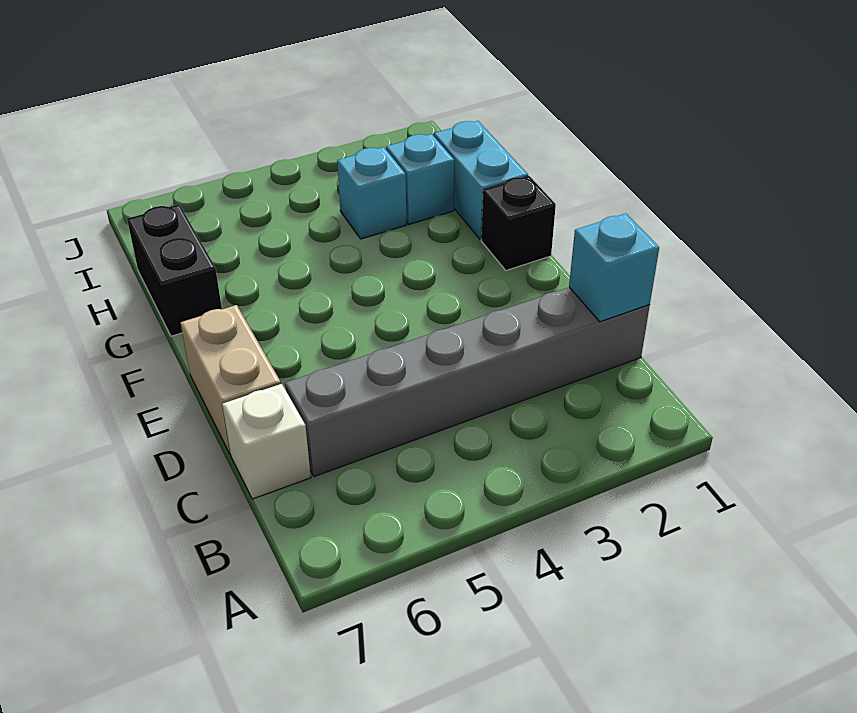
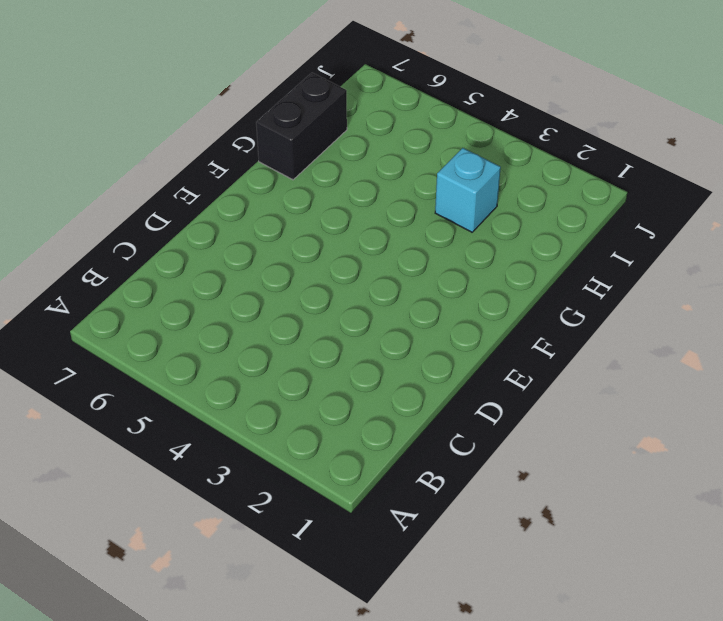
none -> grey brick C1:C6 level 1
none -> white brick C7 level 1

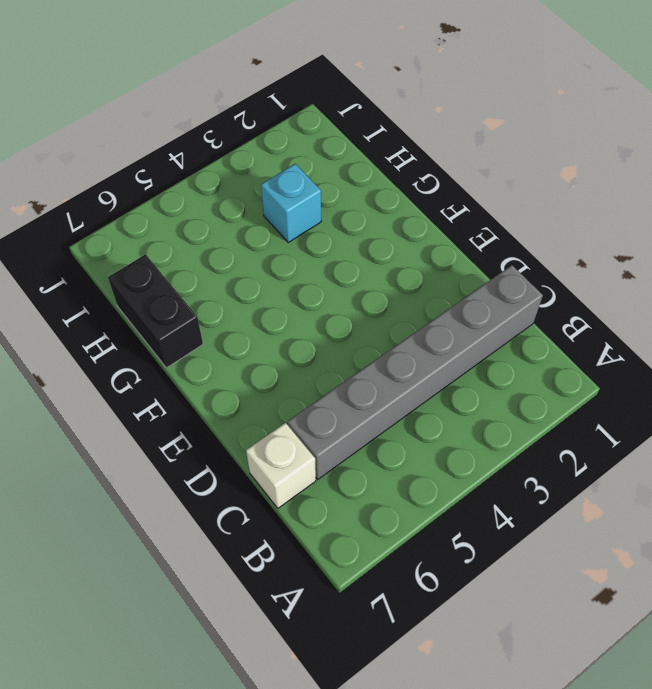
none -> tan brick D7:E7 level 1
none -> black brick F1 level 1

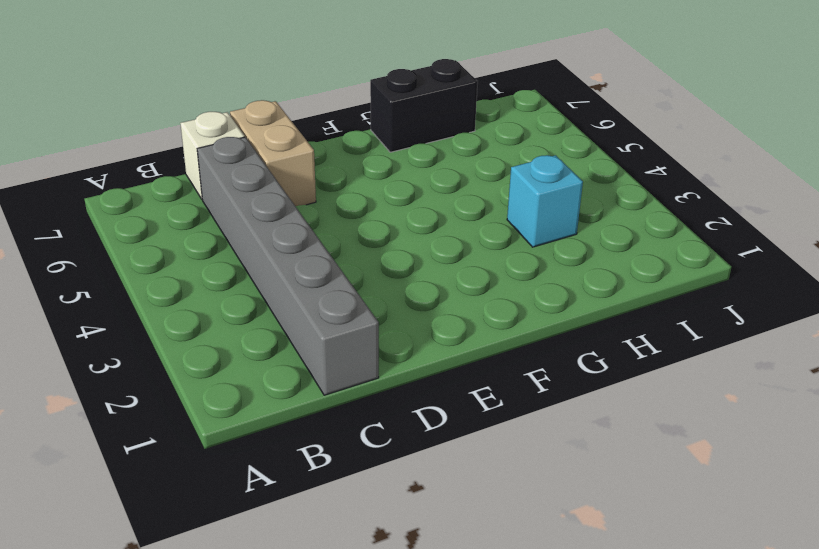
tan brick D6:D7 level 1 -> tan brick D7:E7 level 1
none -> black brick F1 level 1
none -> cyan brick G1:H1 level 1

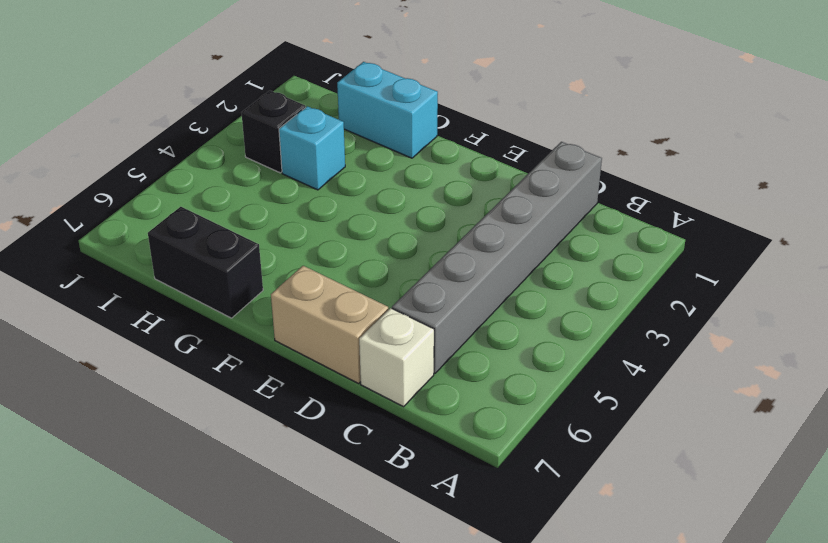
black brick I3 level 1 -> black brick F1 level 1
none -> cyan brick H2 level 1
none -> cyan brick C1 level 2

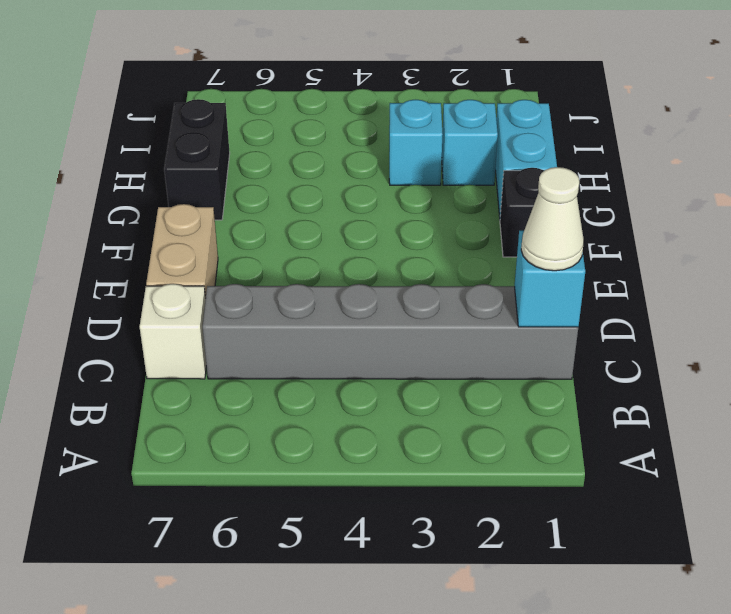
white cone C1 level 3 -> none

